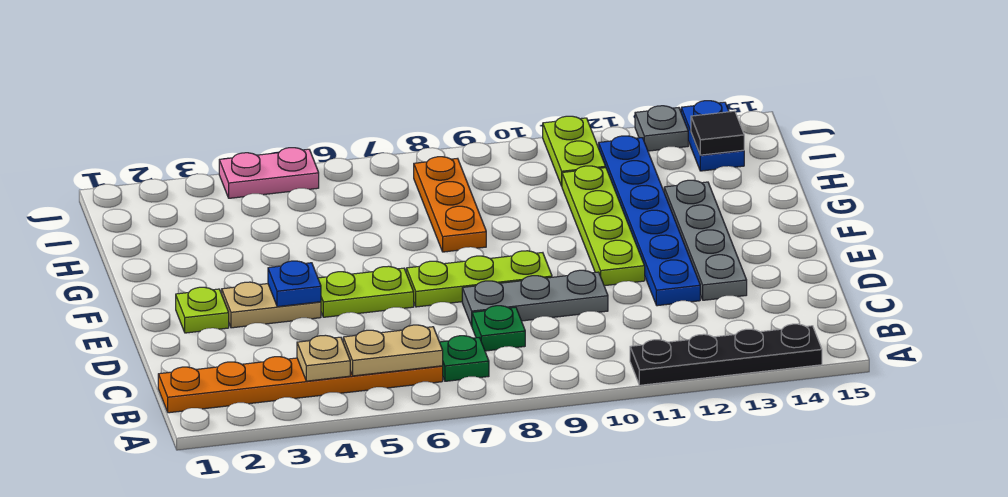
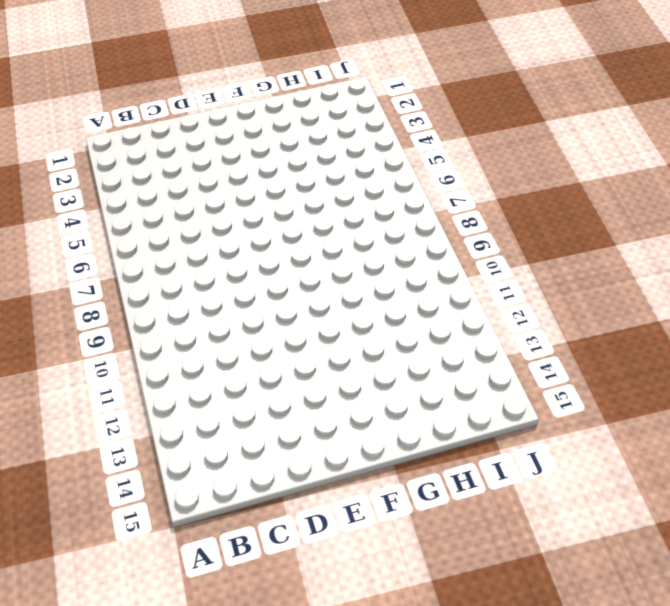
none -> black plate A11:A14 level 1
none -> orange plate B1:B6 level 1
none -> green plate B7 level 1

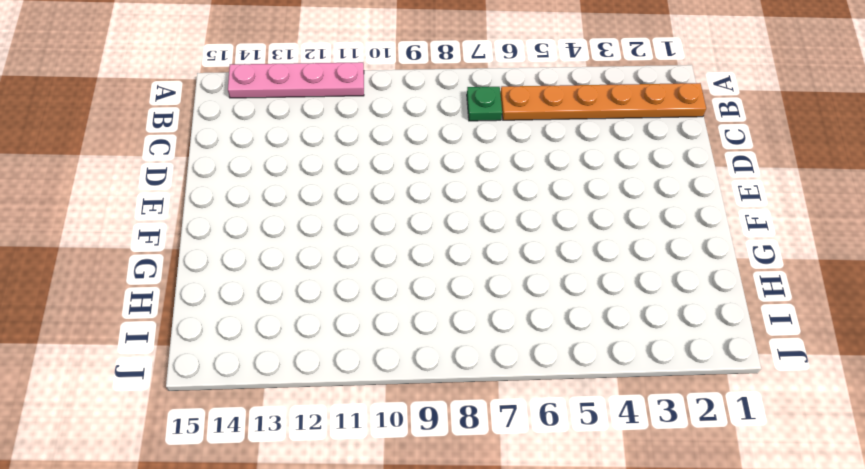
pink plate A11:A14 level 1 -> black plate A11:A14 level 1
none -> green plate C8 level 1
none -> grey plate D8:D10 level 1
none -> blue plate D12:I12 level 1

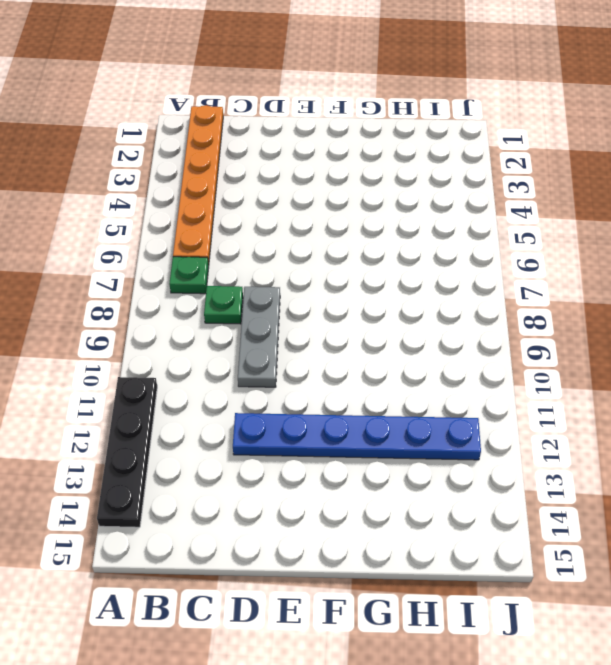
none -> grey plate D13:G13 level 1
none -> lime plate E2 level 1
none -> tan plate E3:E4 level 1

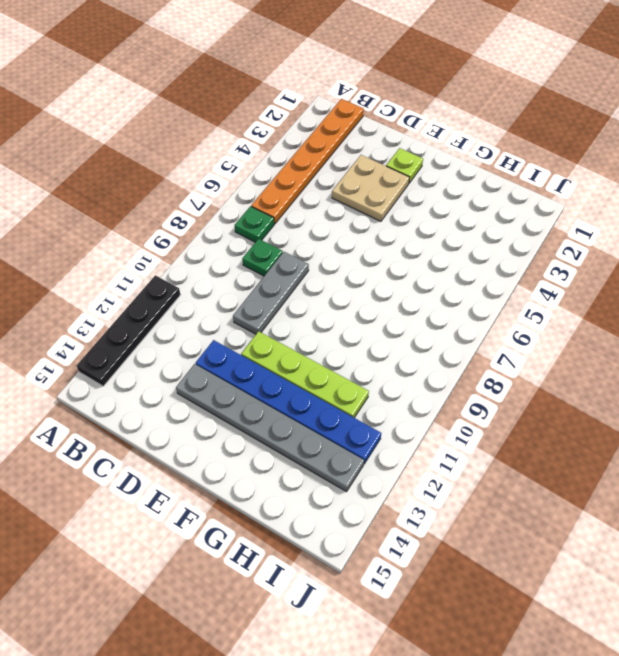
tan plate D3:E4 level 1 -> tan plate E3:E4 level 1
grey plate D13:I13 level 1 -> grey plate D13:G13 level 1
none -> lime plate E5:E6 level 1
none -> lime plate E7:E9 level 1
none -> orange plate G8:I8 level 1

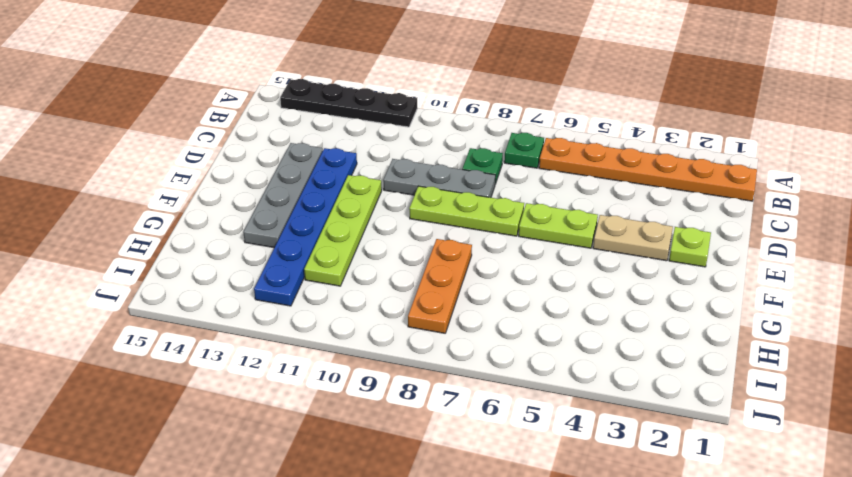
none -> lime plate I11:J11 level 1
none -> blue plate I14:J14 level 1
none -> pink plate J4:J5 level 1

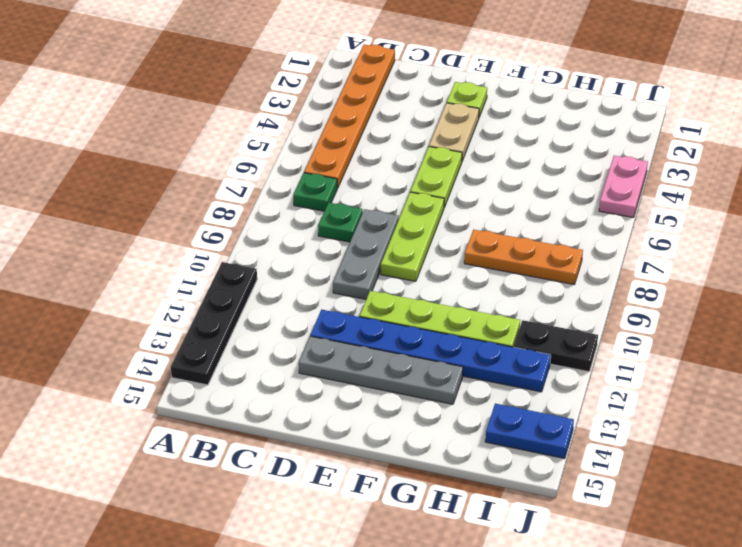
black plate I11:J11 level 1 -> lime plate I11:J11 level 1
none -> grey plate J13 level 1
none -> tan plate B4 level 2
none -> tan plate B5:B6 level 2

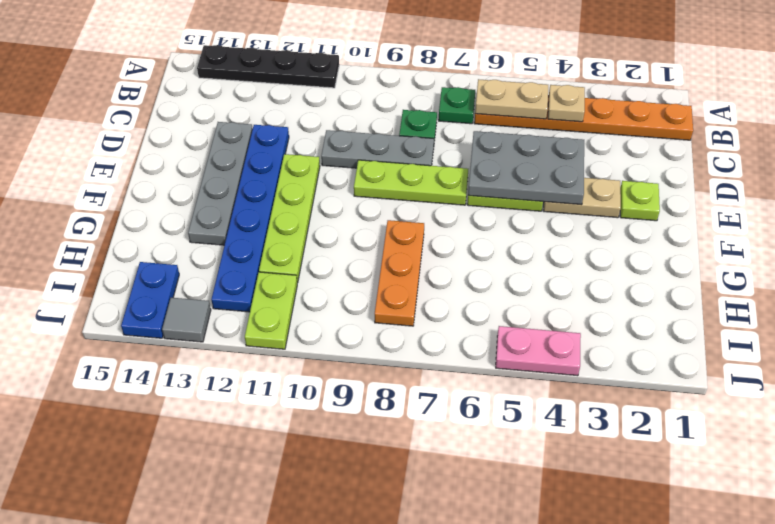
grey plate D4:E6 level 2 -> blue plate E4 level 2
grey tile J13 level 1 -> grey plate J13 level 1
none -> black tile I14 level 2

